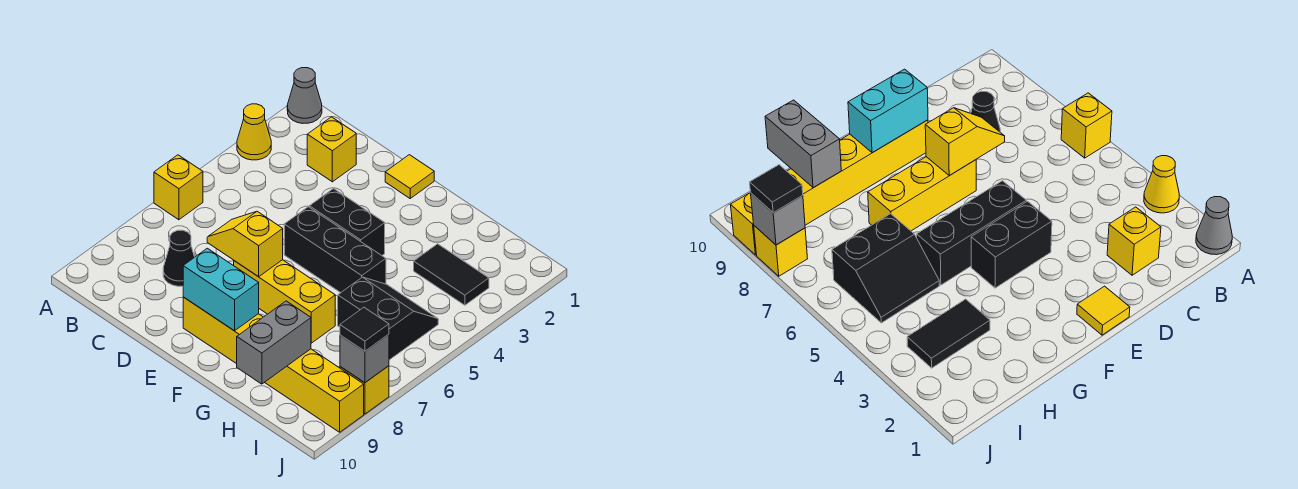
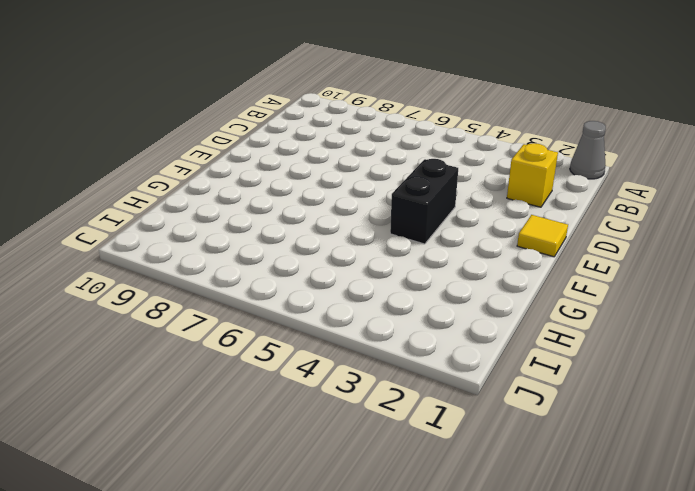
none -> yellow cone A3 level 1
none -> yellow brick A6 level 1
none -> black cone C8 level 1

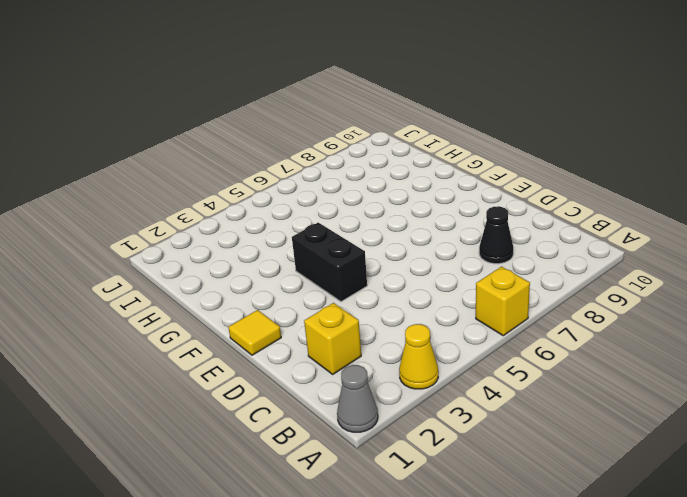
none -> black brick E5:G5 level 1
none -> yellow brick E7:G7 level 1
none -> yellow brick E9:J9 level 1

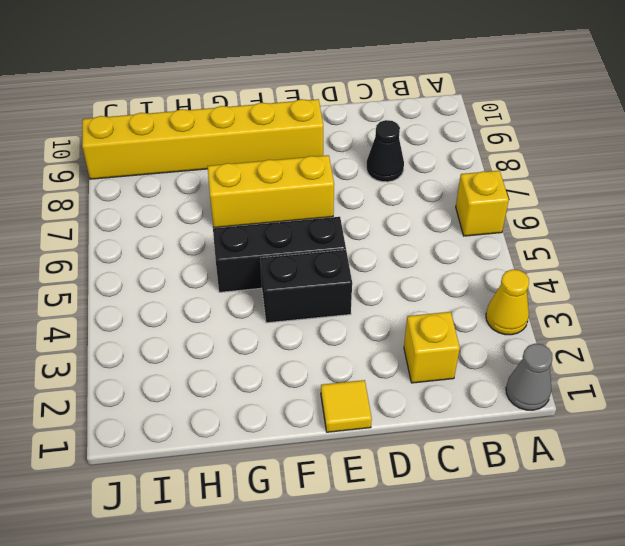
none -> black tile H3:I3 level 1
none -> black slope H5:I6 level 1 top 6
none -> yellow brick J8 level 1

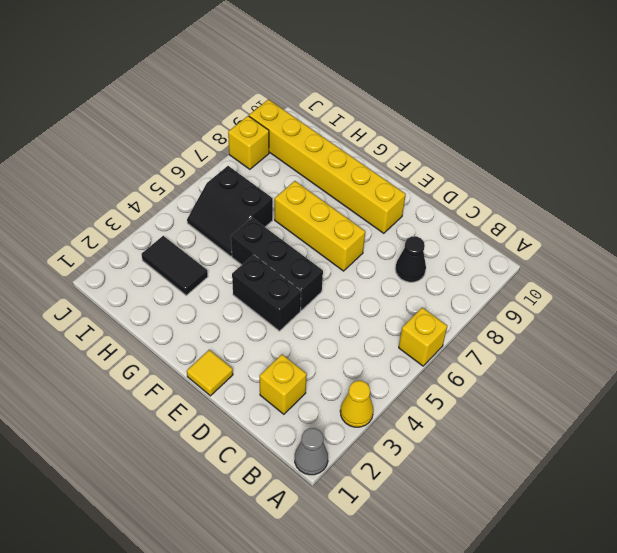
none -> yellow slope D7:E7 level 2 top E
none -> cyan brick E9:F9 level 2
none -> grey brick H9:H10 level 2

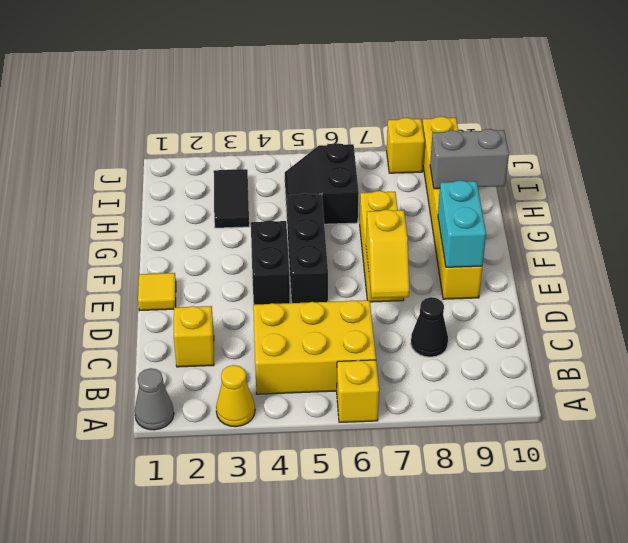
yellow brick B4:C6 level 1 -> none
none -> grey brick J8 level 2
none -> black tile J8 level 3

